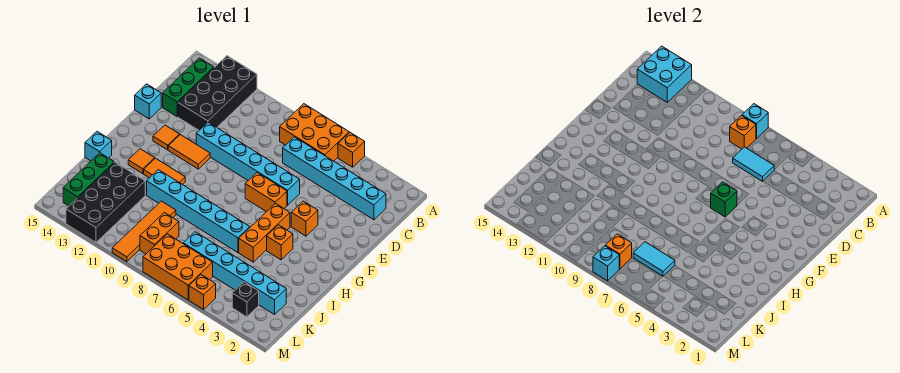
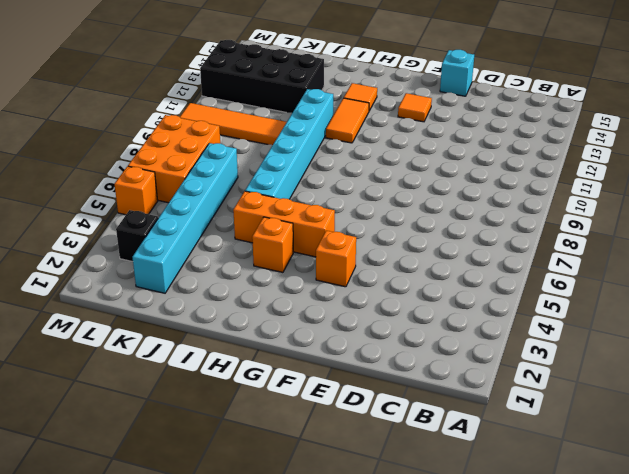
none -> orange brick A5 level 1
none -> orange brick A6:B8 level 1
none -> black brick A12:D13 level 1
none -> green brick B14:D14 level 1

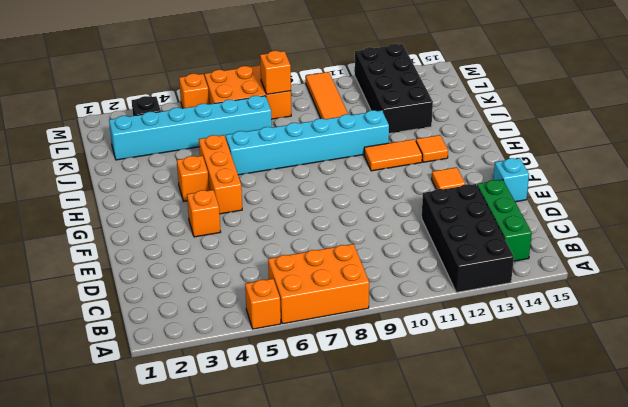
none -> cyan brick C2:C7 level 1
none -> cyan brick E6:E11 level 1
none -> orange brick F6:F7 level 1
none -> orange tile F11:F12 level 1

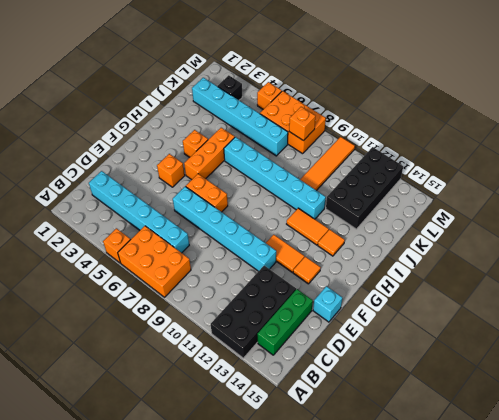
none -> cyan brick I15 level 1
none -> green brick J14:L14 level 1
none -> orange brick K9:L9 level 1
none -> cyan brick A8 level 2

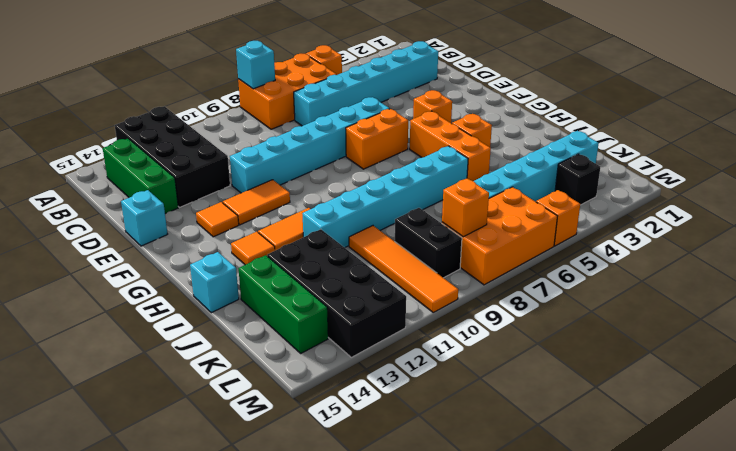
black brick K9:L9 level 1 -> orange brick K9:L9 level 1
none -> cyan brick A13:B14 level 2
none -> orange brick B8 level 2
none -> cyan tile C6:C7 level 2
none -> green brick F6 level 2

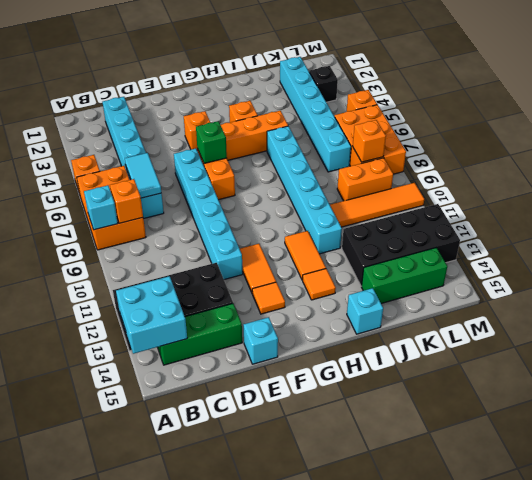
none -> cyan tile K6:K7 level 2
none -> cyan brick M8 level 2

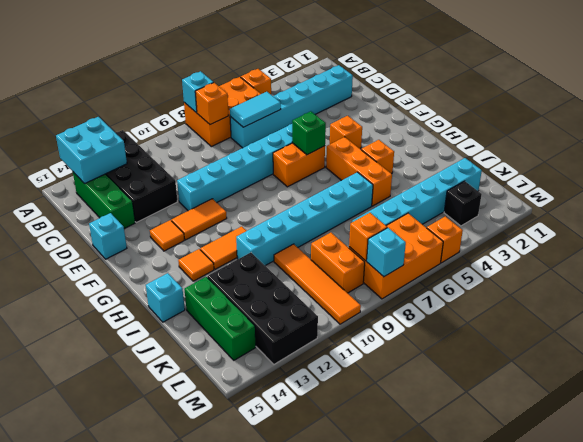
none -> cyan tile K6:K7 level 2

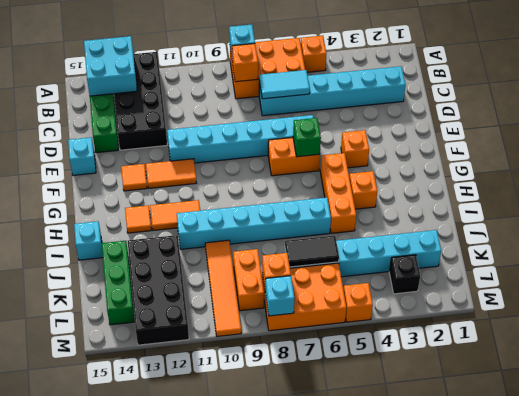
black tile K6:K7 level 2 -> cyan tile K6:K7 level 2

